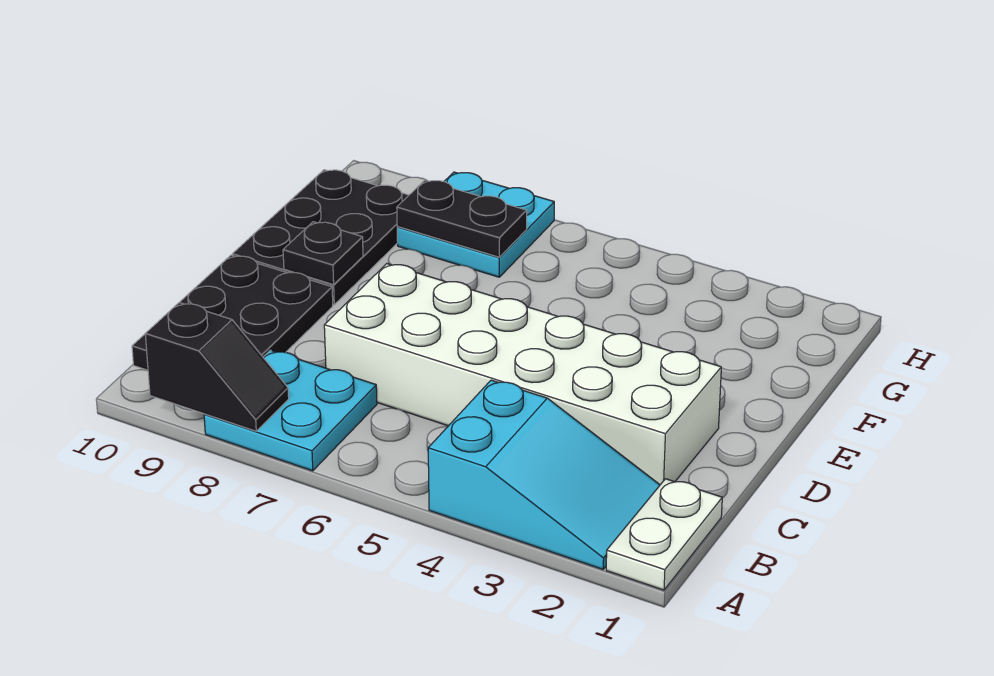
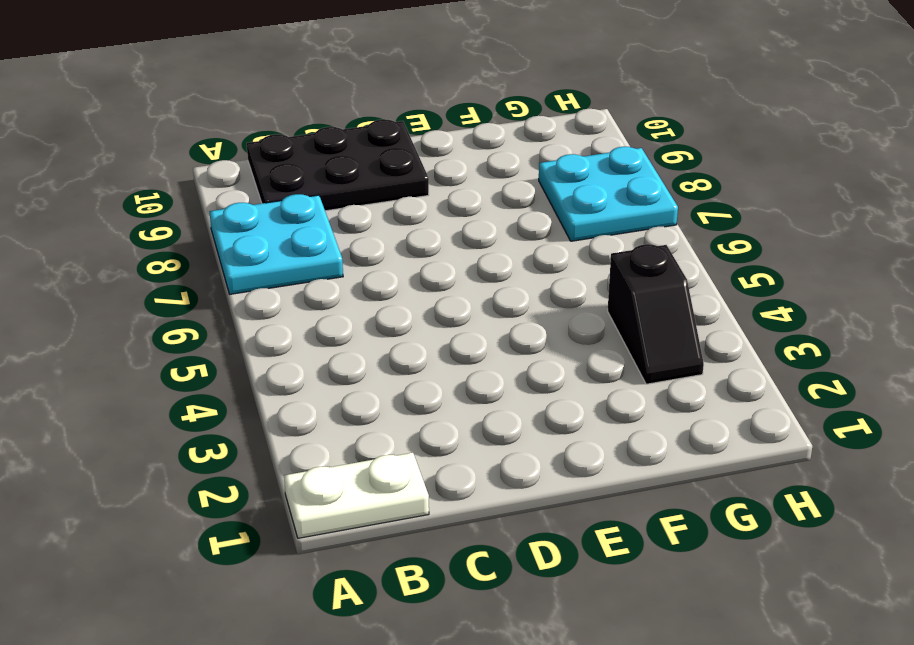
black slope G3:G4 level 1 top 4 -> black slope A8:A9 level 2 top 9
none -> cyan slope A2:B4 level 1 top 4
none -> white brick C2:D7 level 1

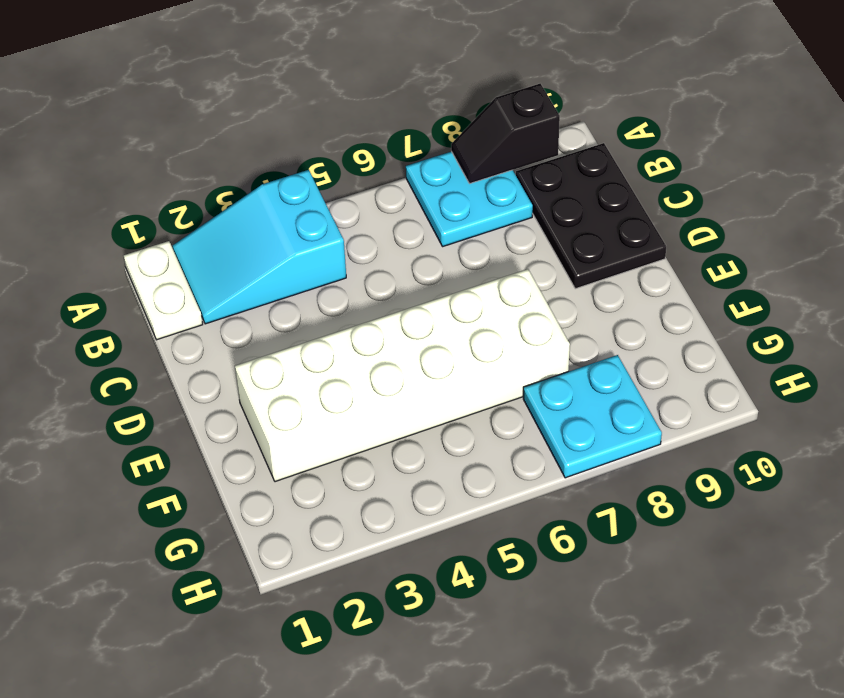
white brick E2:F7 level 1 -> white brick C2:D7 level 1
none -> black plate E9:G10 level 1
none -> black plate E9 level 2

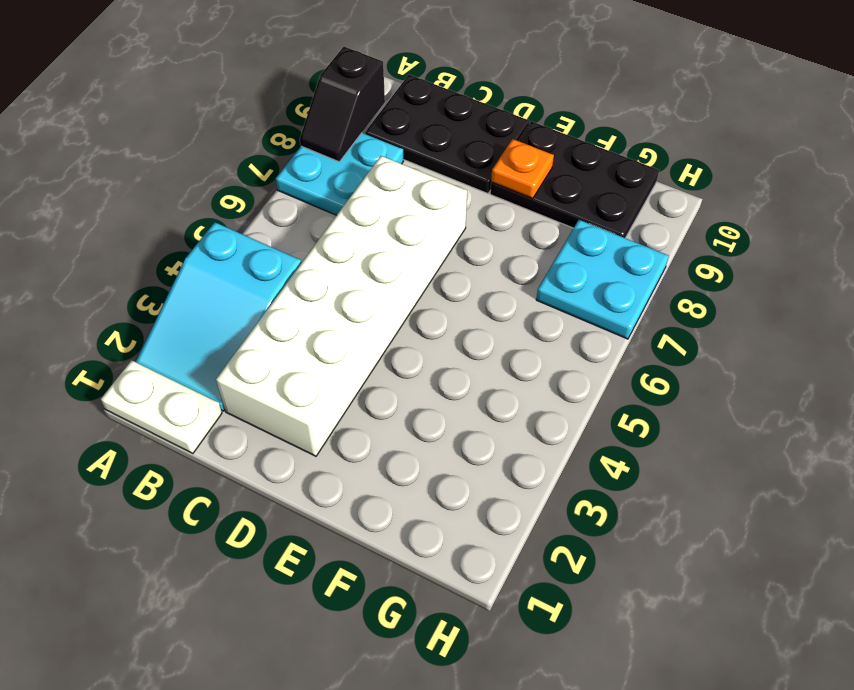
orange plate E9 level 2 -> black plate E9 level 2
none -> black plate G7:G8 level 2

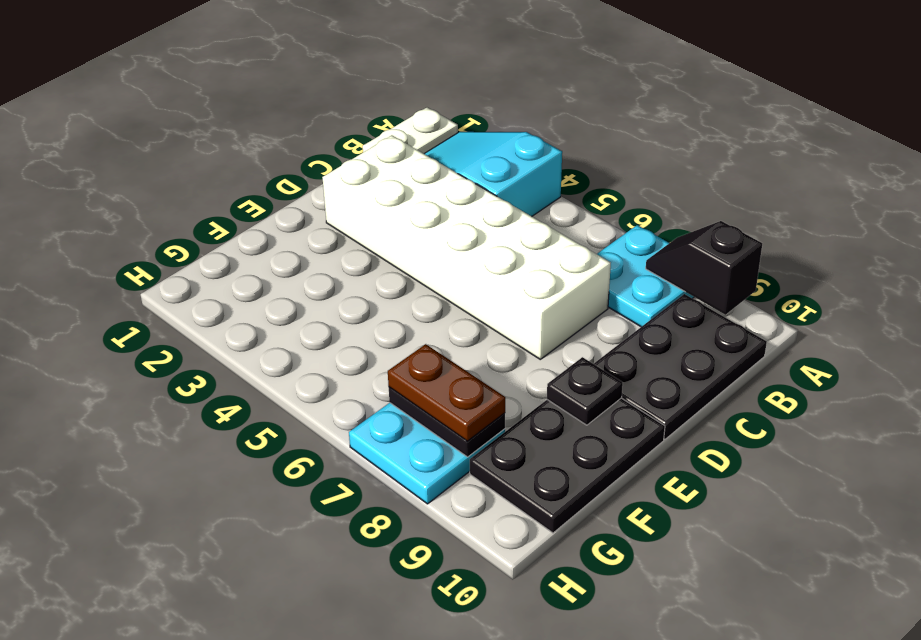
brown plate G7:G8 level 3 -> none

